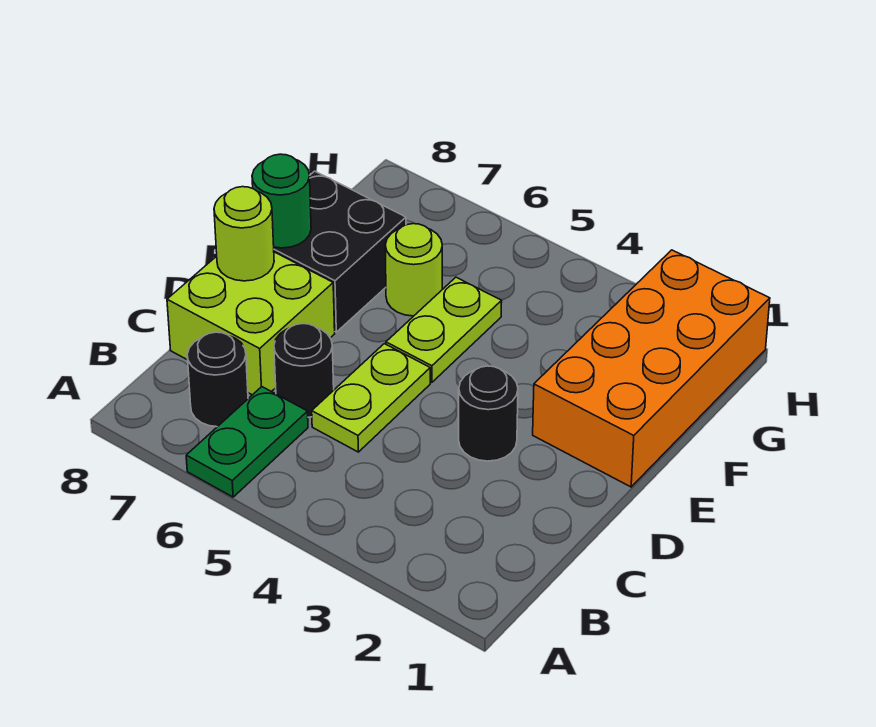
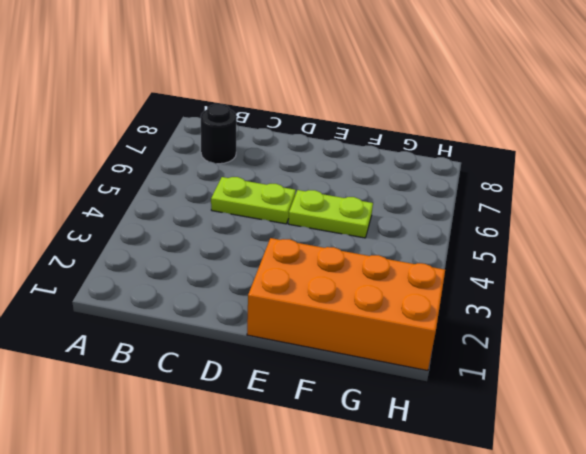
none -> green plate A6:B6 level 1
none -> black round brick C6 level 1
none -> lime brick C7:D8 level 1

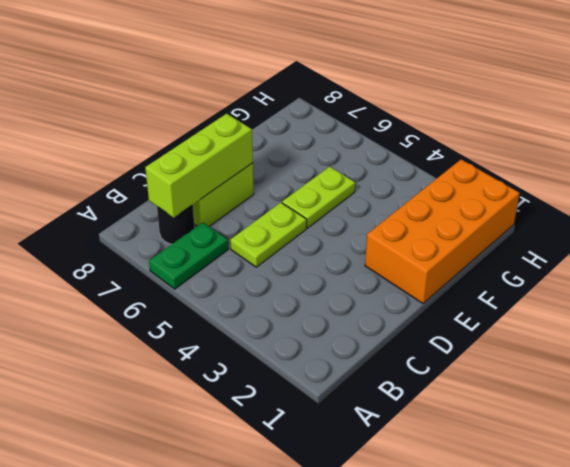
lime brick B7:D7 level 2 -> none
none -> black round brick C6 level 1
none -> black round brick D3 level 1
none -> black brick E7:F8 level 1

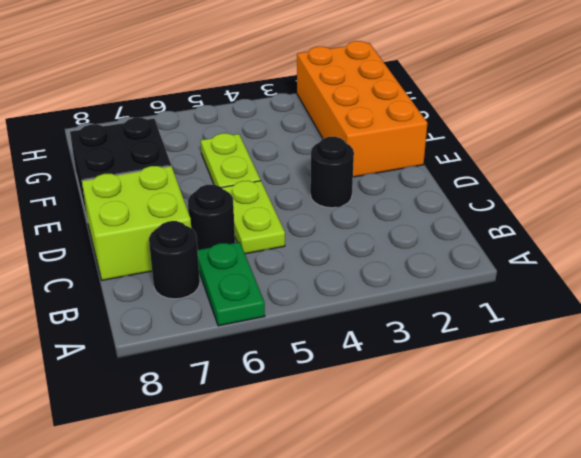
none -> lime round brick F6 level 1
none -> lime round brick D8 level 2
none -> green round brick E8 level 2

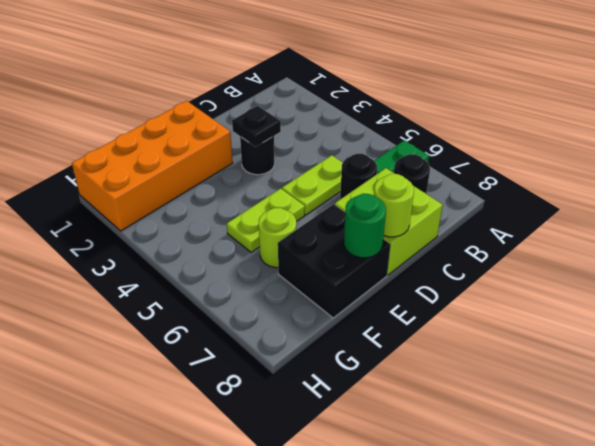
black plate D3 level 2 -> none

